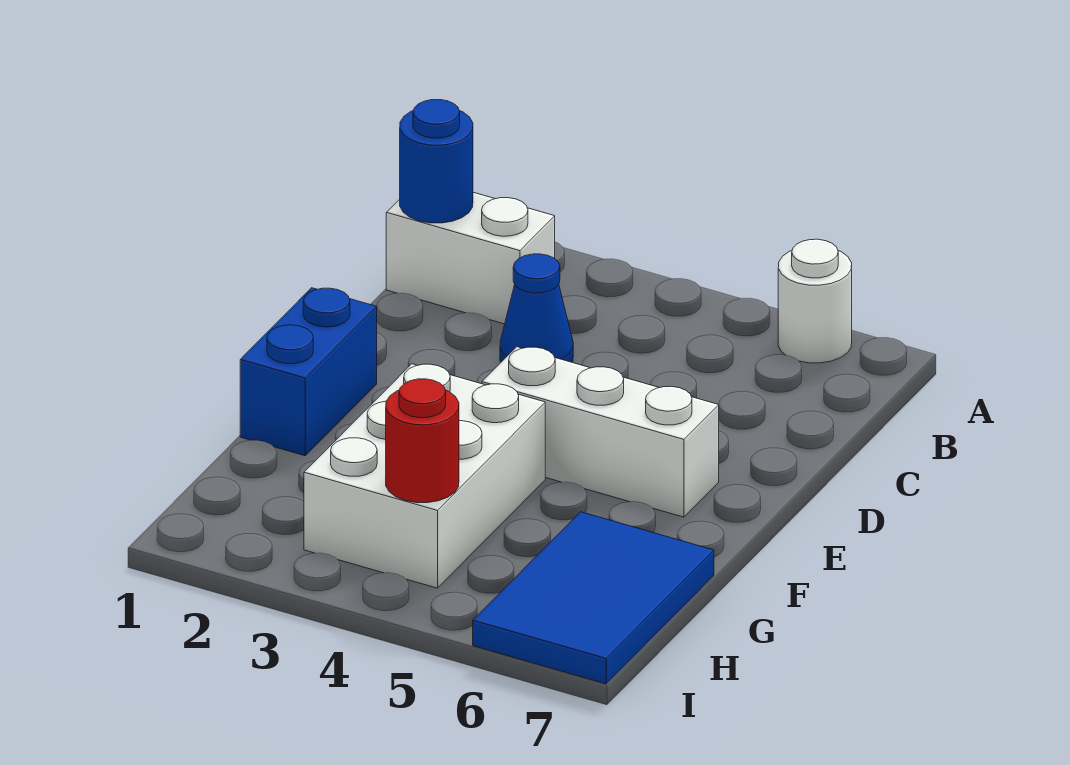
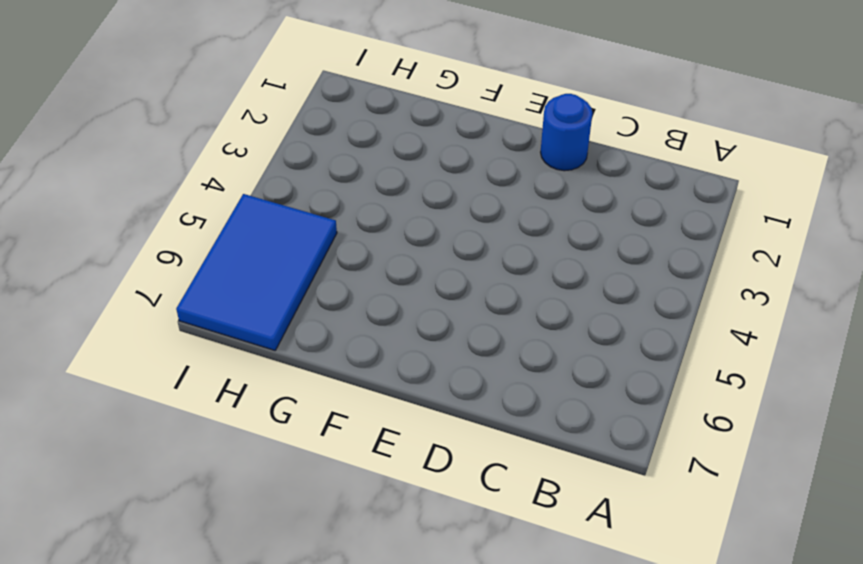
blue round brick D1 level 1 -> blue round brick B1 level 2
blue tile H5:I7 level 1 -> blue tile G6:I7 level 1
none -> white round brick A6 level 1
none -> white brick B1:B2 level 1

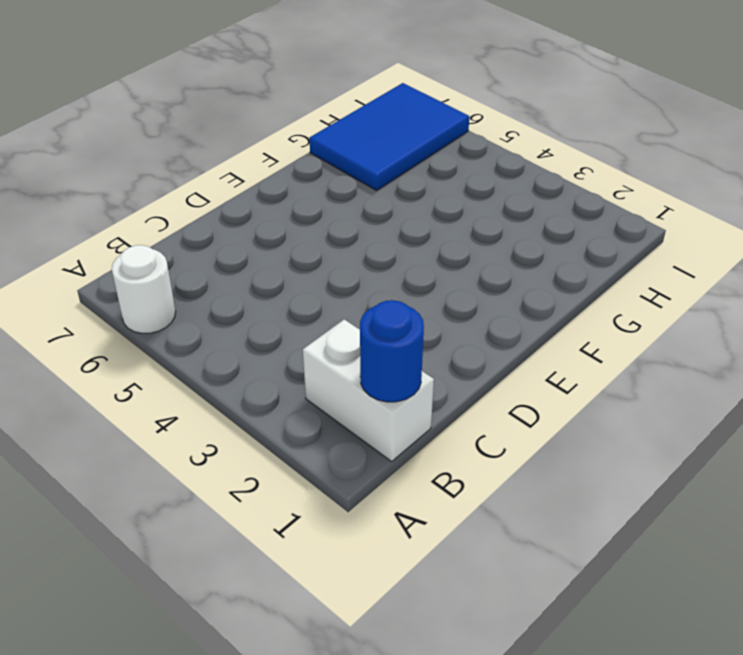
none -> blue cone C3 level 1
none -> blue brick E1:F1 level 1

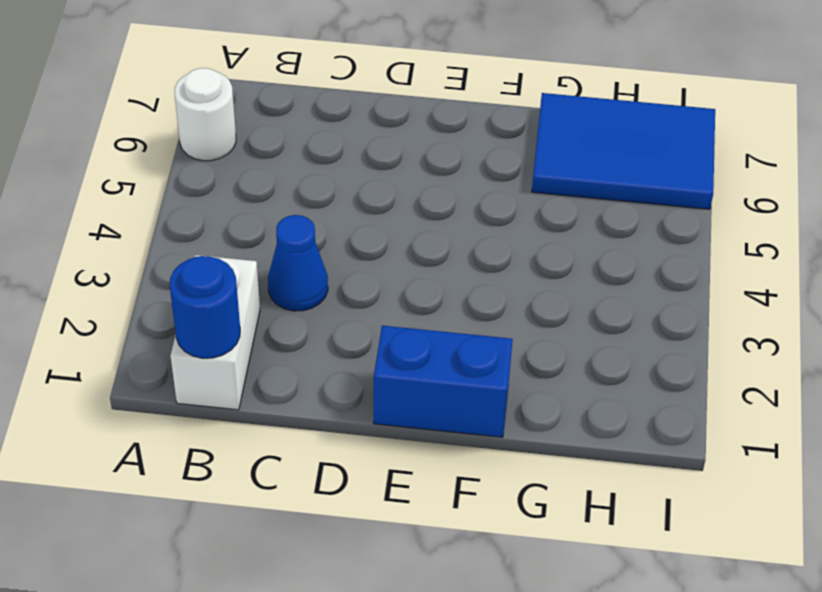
none -> white brick E4:E6 level 1
none -> white brick F3:H4 level 1

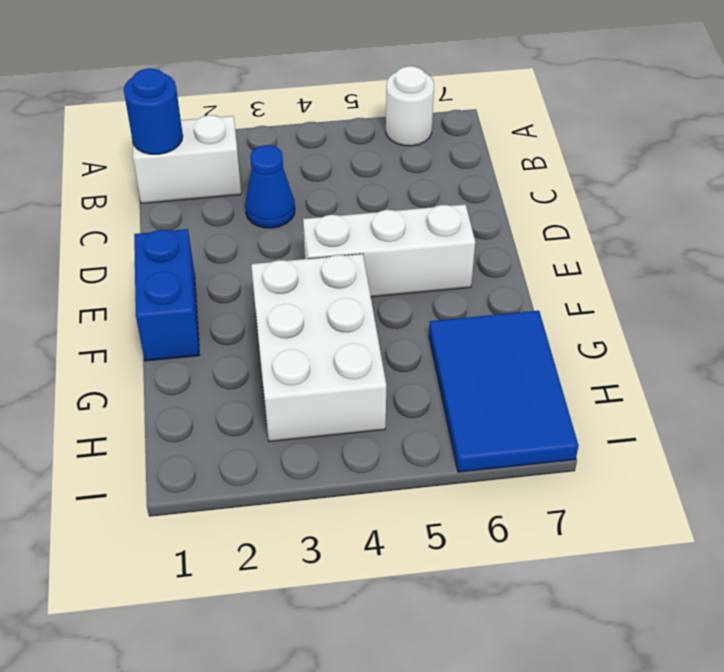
none -> red round brick H4 level 2

